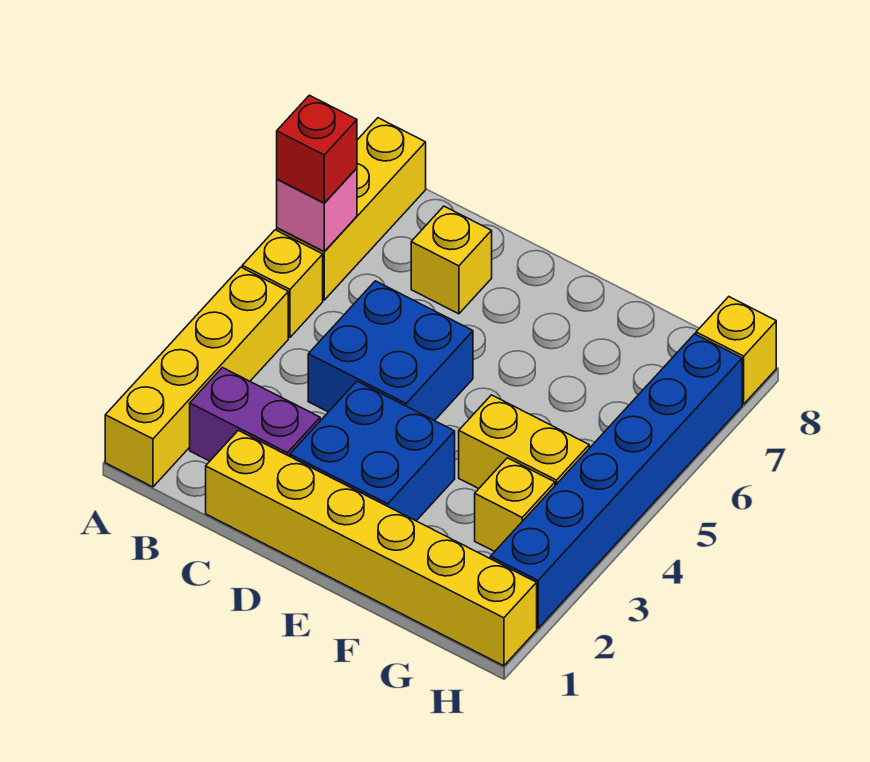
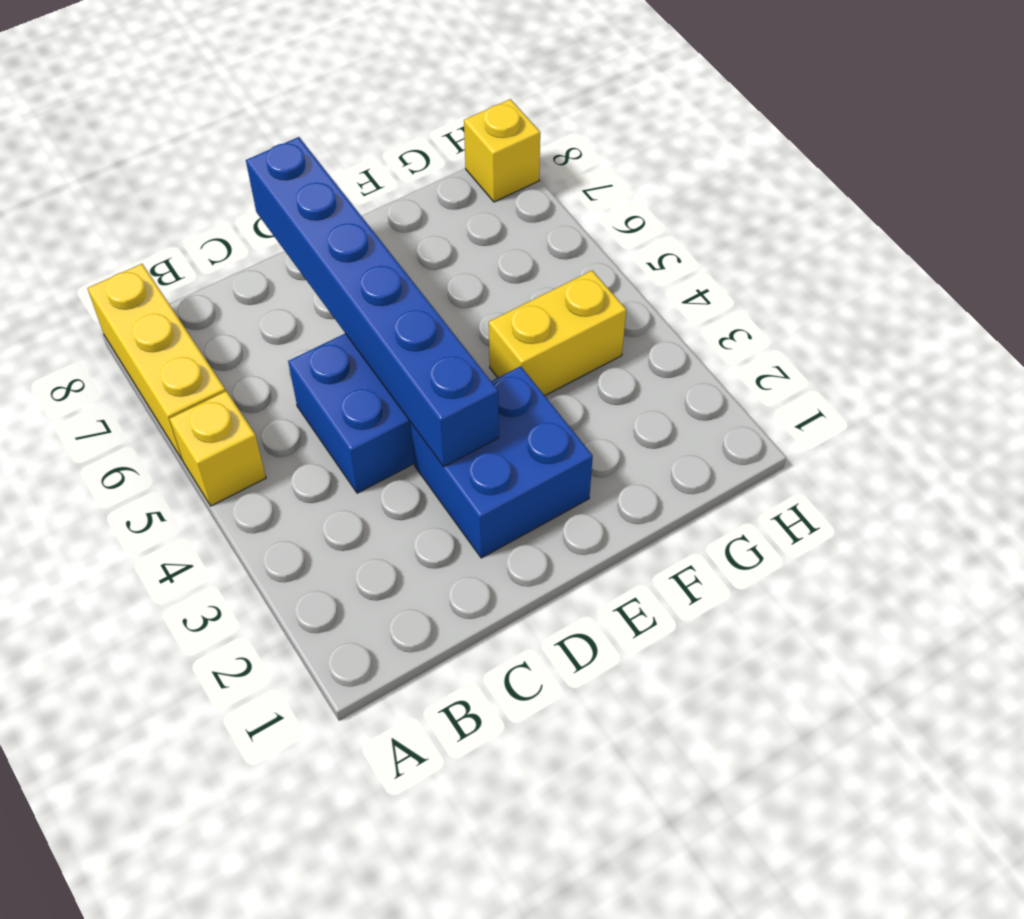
blue brick D3:D8 level 2 -> blue brick H2:H7 level 1
none -> yellow brick A1:A4 level 1
none -> purple brick B2:C2 level 1
none -> yellow brick C1:H1 level 1

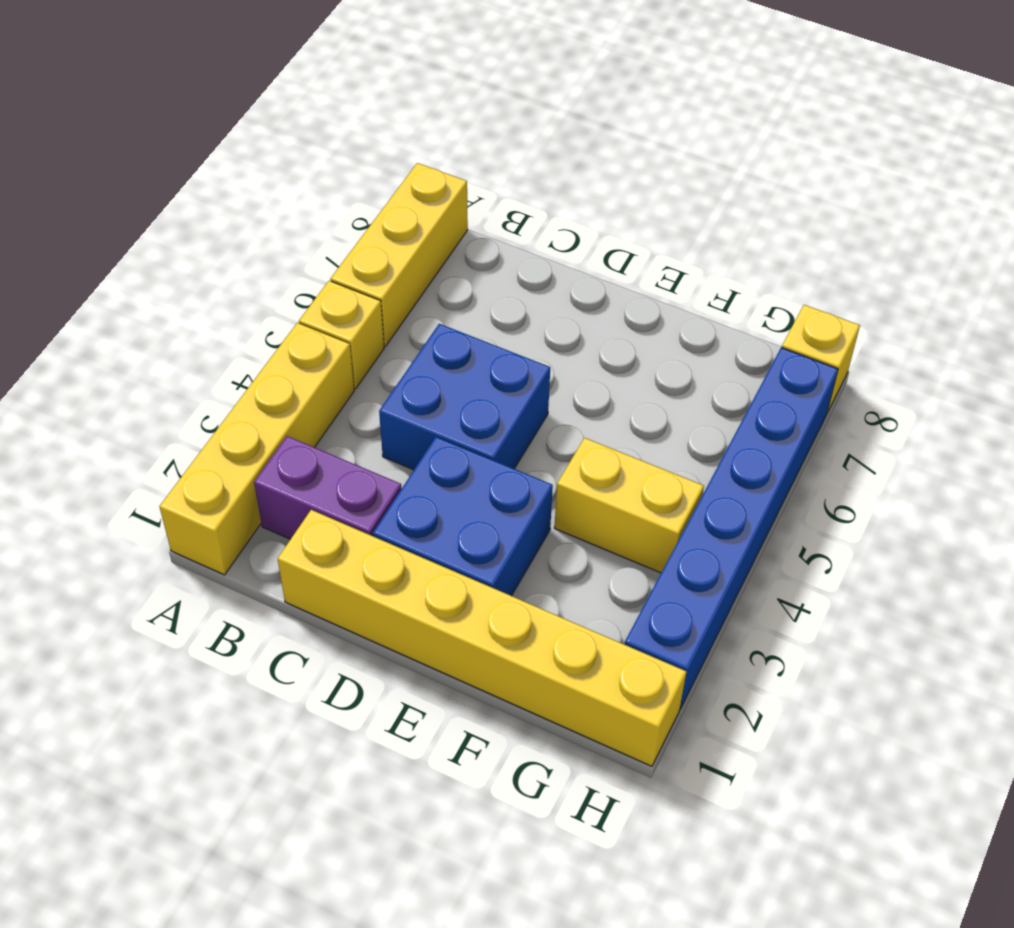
none -> yellow brick C7 level 1
none -> yellow brick G3 level 1
none -> pink brick A6 level 2

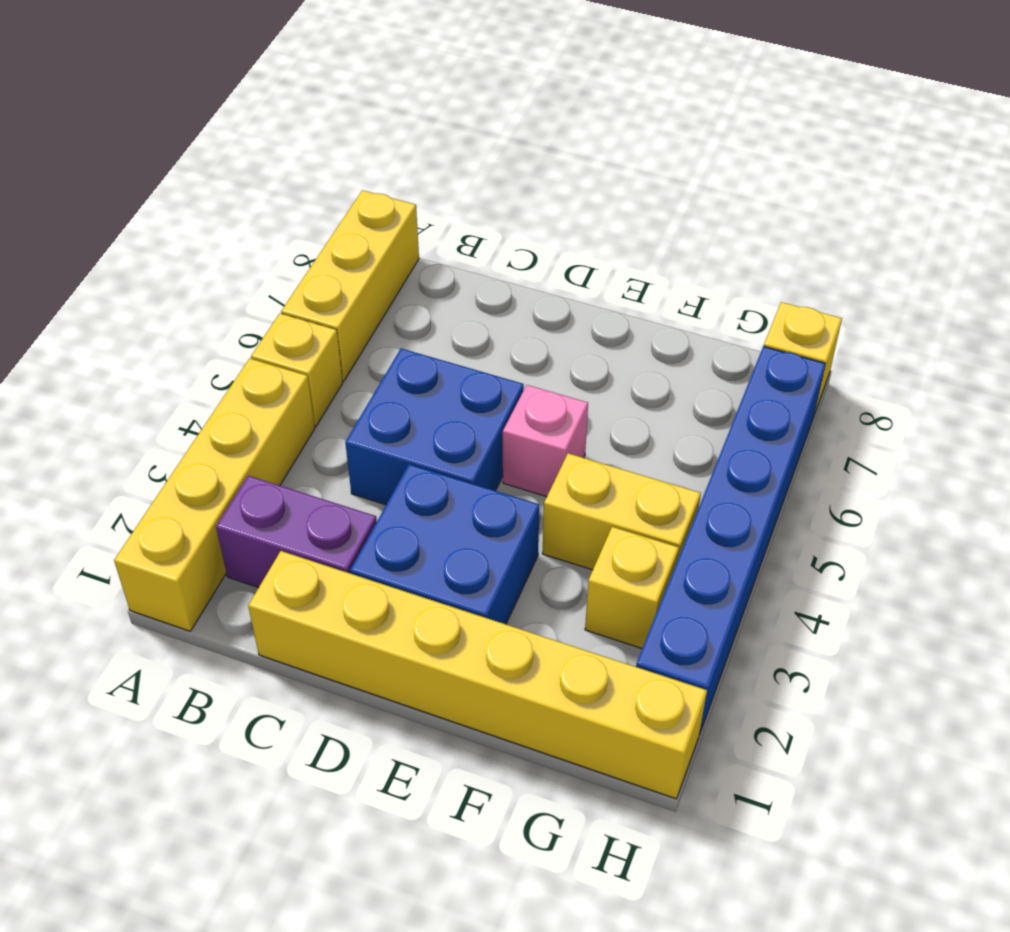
pink brick E5 level 1 -> pink brick A6 level 2
none -> yellow brick C7 level 1
none -> red brick A6 level 3

